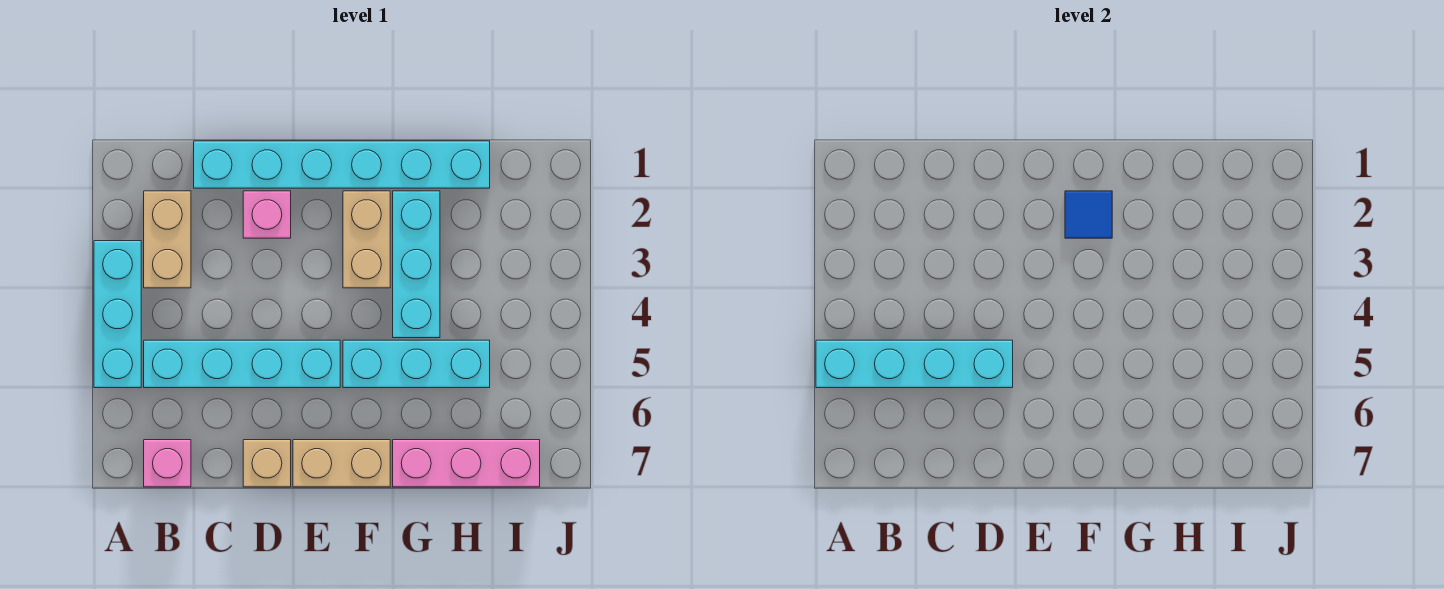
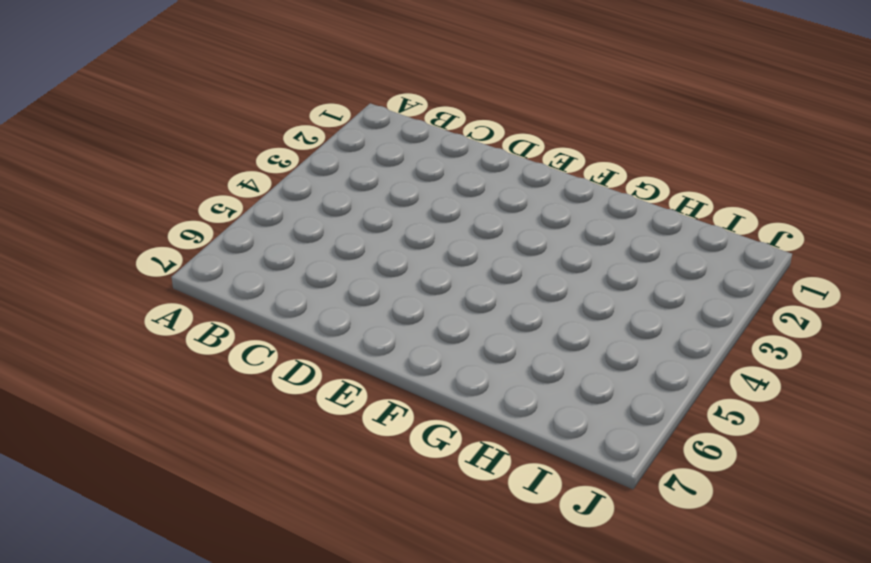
none -> cyan brick A3:A5 level 1
none -> tan brick B2:B3 level 1
none -> cyan brick B5:E5 level 1

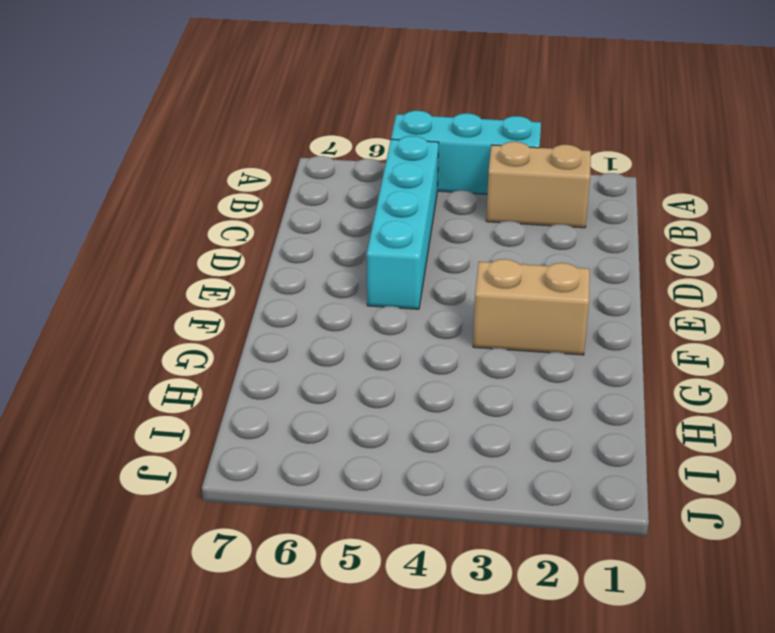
none -> pink brick B7 level 1
none -> cyan brick C1:H1 level 1
none -> pink brick D2 level 1

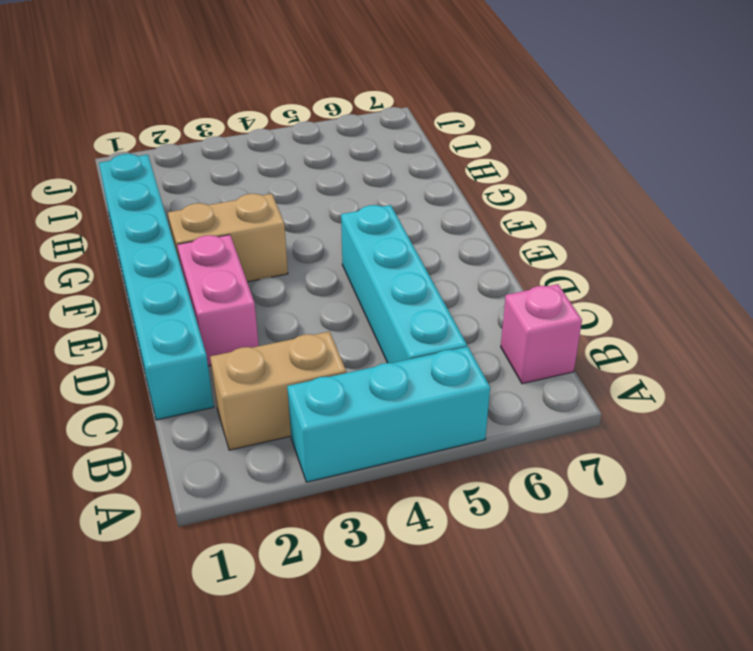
pink brick D2:E2 level 1 -> pink brick D2 level 1
none -> tan brick D7 level 1
none -> tan brick E7:F7 level 1
none -> cyan brick F5:H5 level 1

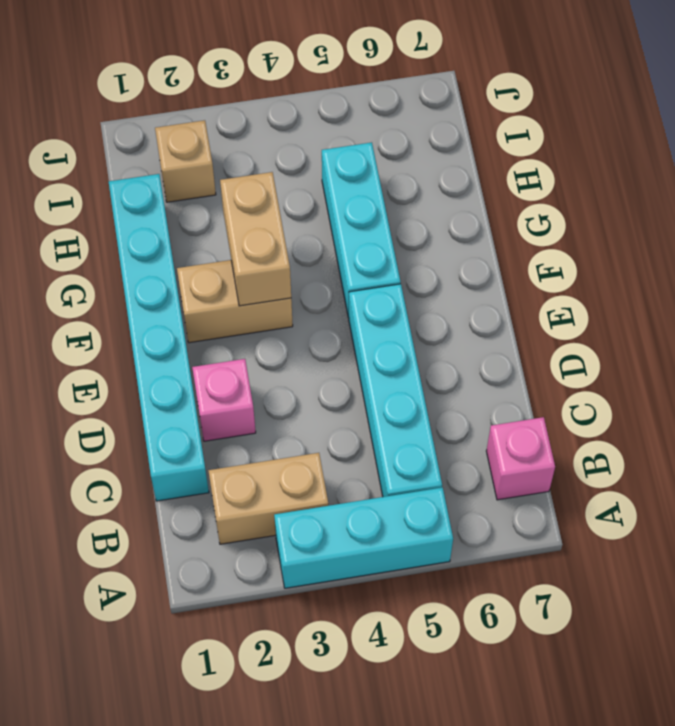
tan brick F3:G3 level 2 -> tan brick E7:F7 level 1
tan brick I2 level 1 -> tan brick D7 level 1
none -> cyan brick G2:G4 level 1
none -> pink brick G7:I7 level 1
none -> cyan brick A5:D5 level 2

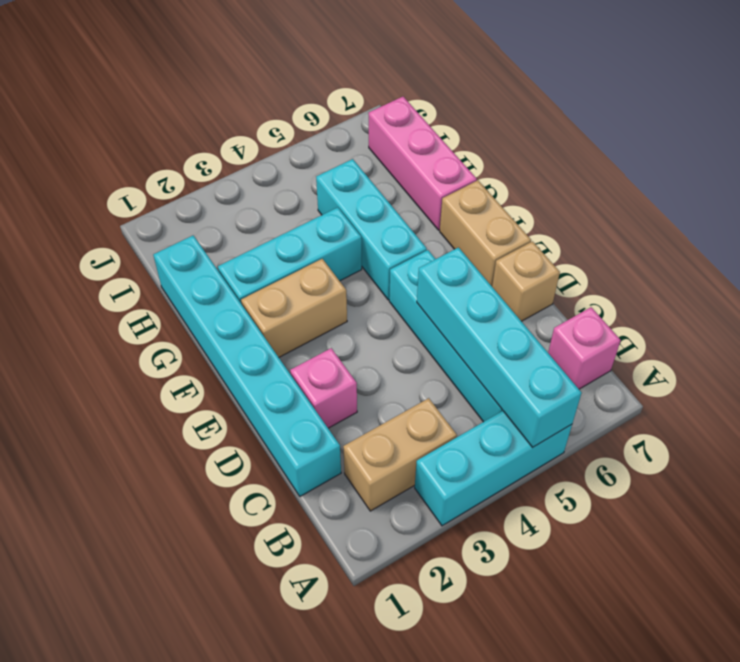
none -> blue tile F2 level 2

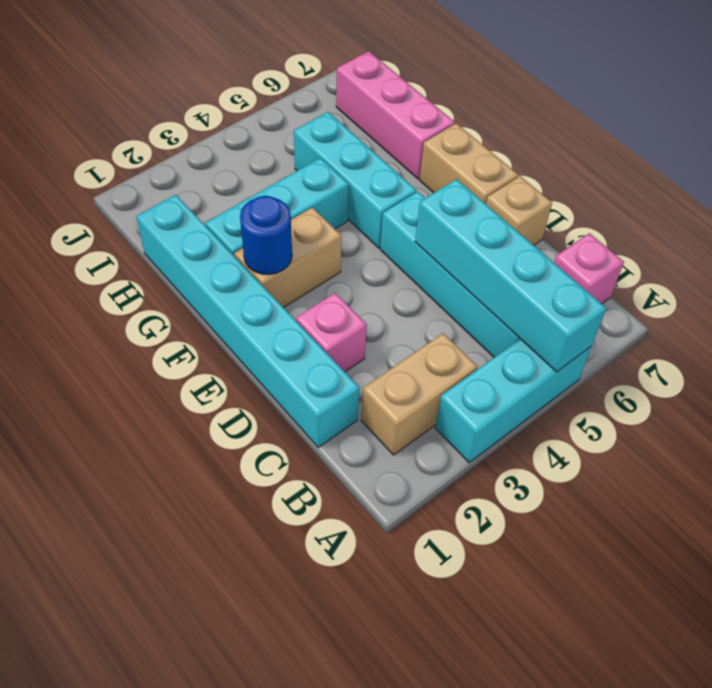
blue round brick F2 level 2 -> blue tile F2 level 2

